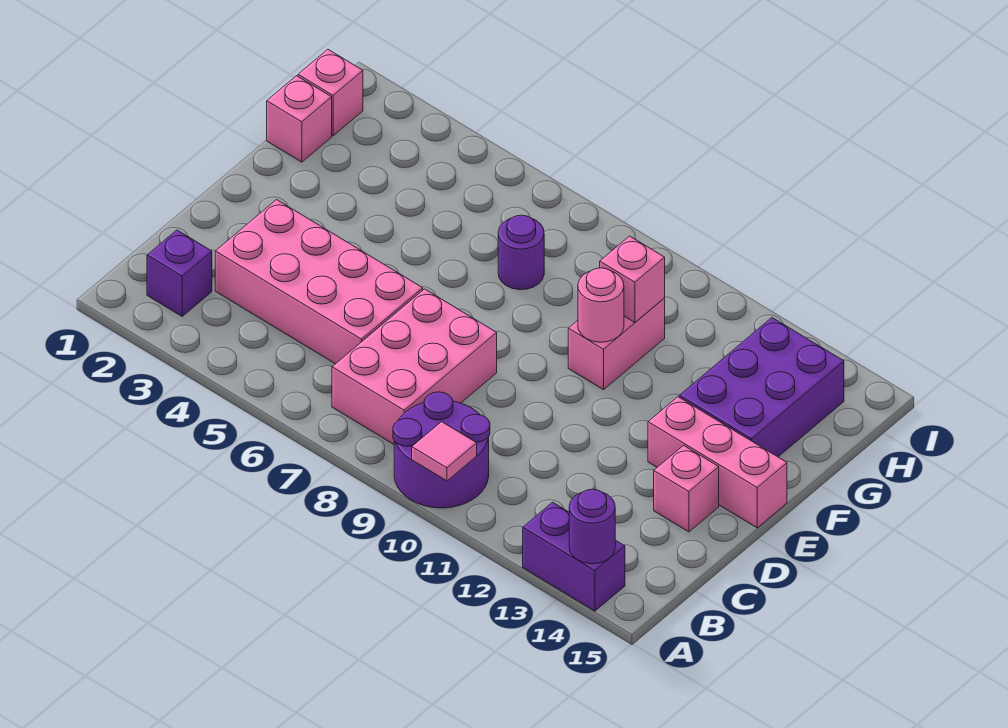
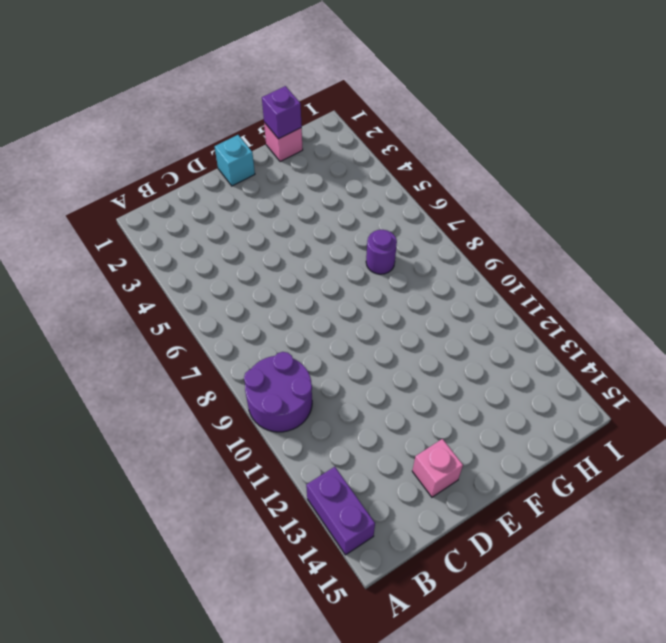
cyan brick E1 level 1 -> none
purple brick G1 level 2 -> purple brick B2 level 1
none -> pink brick B7:D8 level 1
none -> pink brick C3:D6 level 1
none -> pink brick E13:E15 level 1

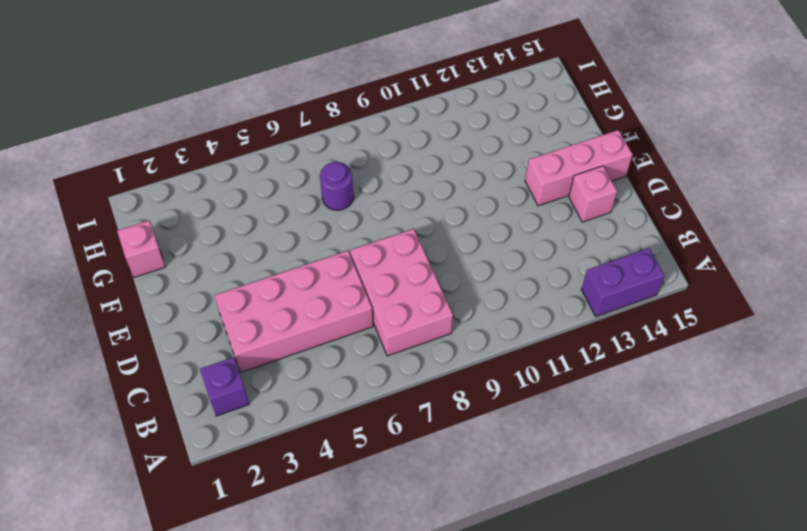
none -> purple round brick A9:B10 level 1
none -> pink brick F10:G10 level 1
none -> purple brick F13:H14 level 1

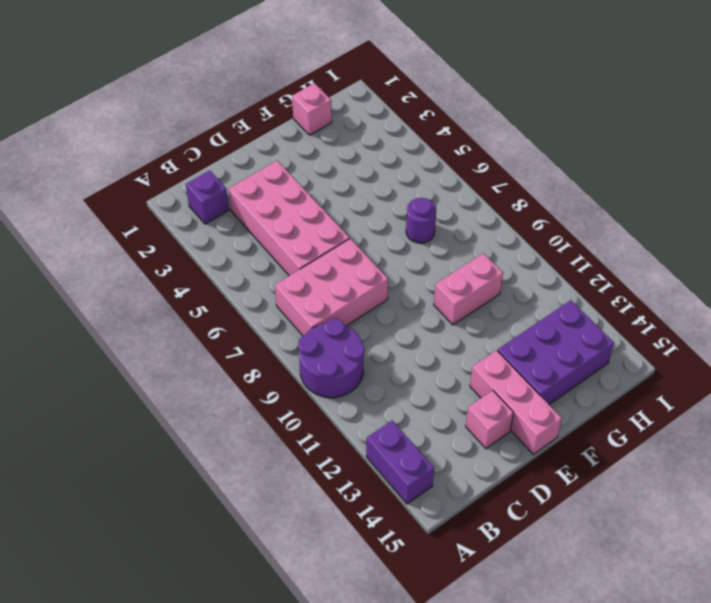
none -> pink brick H1 level 1
none -> pink tile A10 level 2
none -> purple round brick A14 level 2

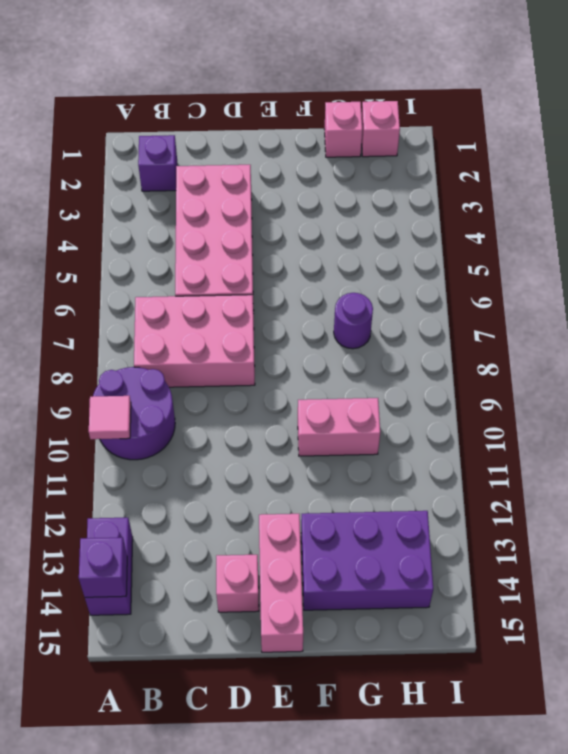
purple brick A14 level 2 -> purple round brick A14 level 2
none -> pink round brick F10 level 2
none -> pink brick G10 level 2

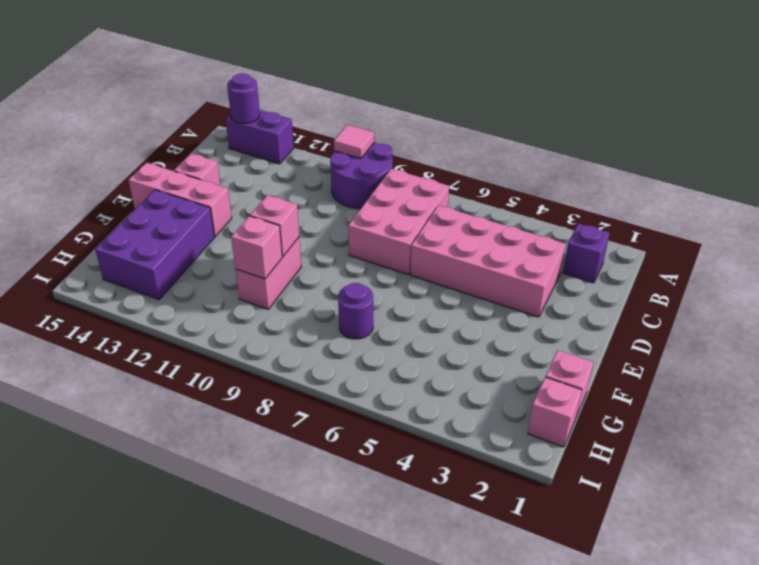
pink brick F10 level 2 -> pink round brick F10 level 2

